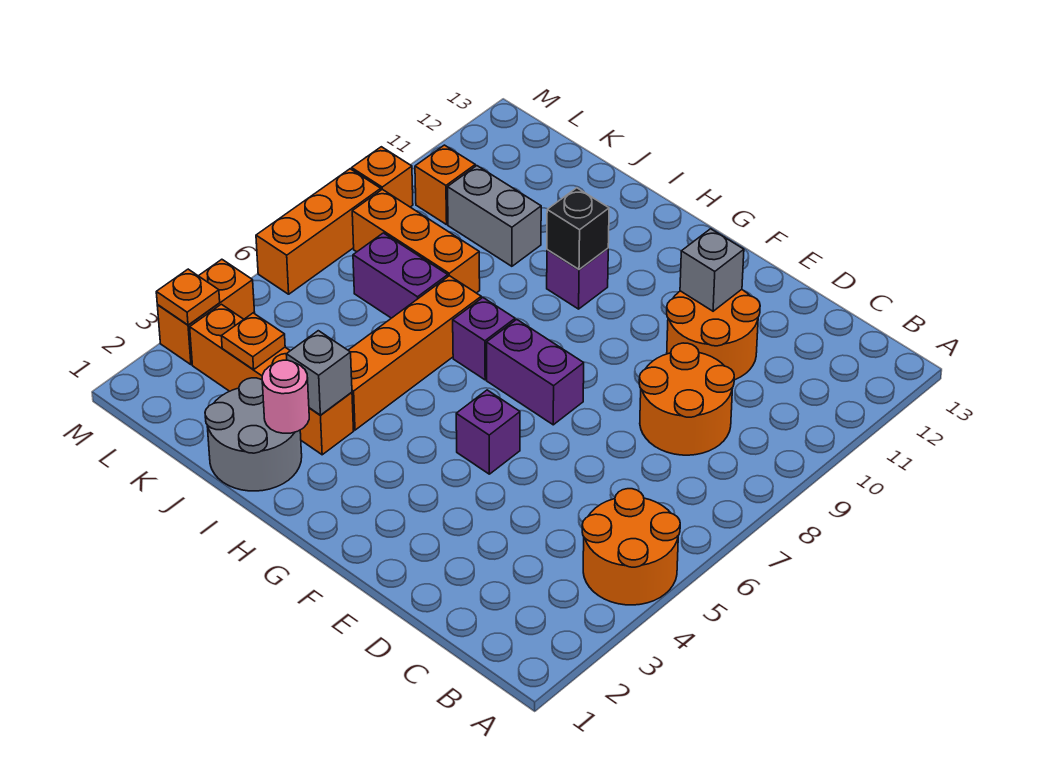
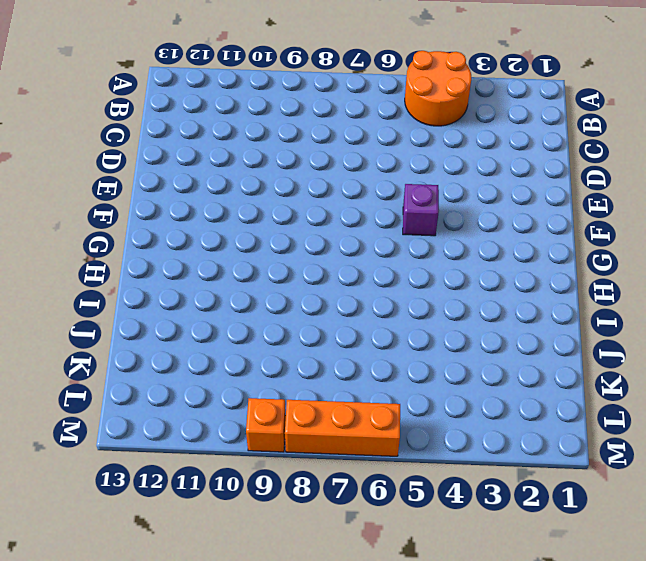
none -> orange round brick C8:D9 level 1
none -> orange round brick D10:E11 level 1
none -> purple brick F7:G7 level 1

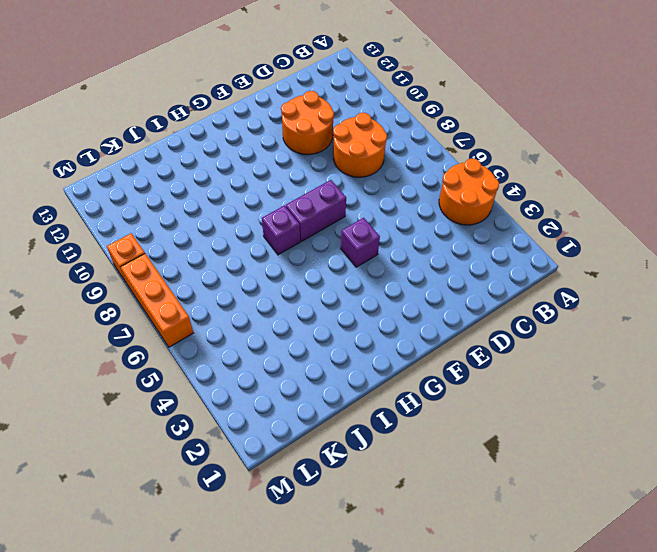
none -> purple brick H10 level 1
none -> grey round brick I1:J2 level 1
none -> orange brick I3:L3 level 1

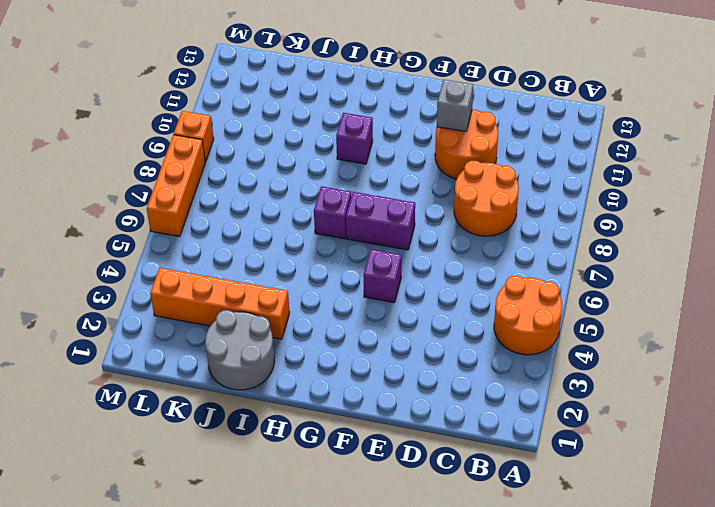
none -> orange brick I4:I7 level 1
none -> purple brick J7:K7 level 1
none -> orange brick J8:L8 level 1

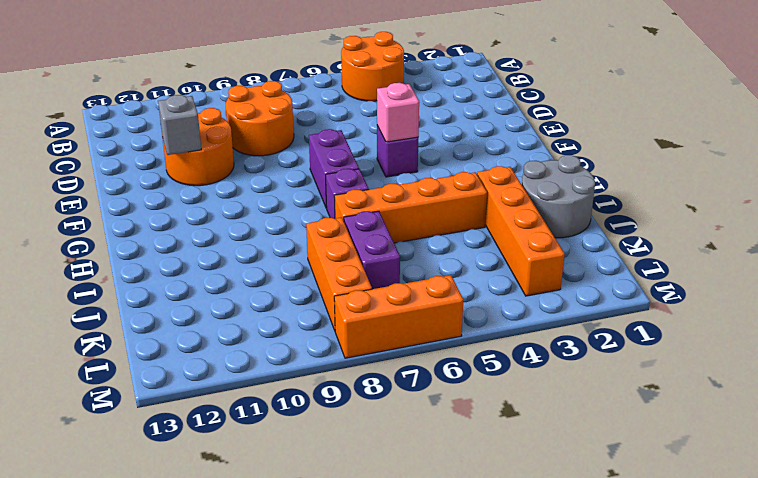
pink brick F5 level 2 -> none
none -> purple brick H10 level 1
none -> grey brick J10:K10 level 1
none -> orange brick L10 level 1

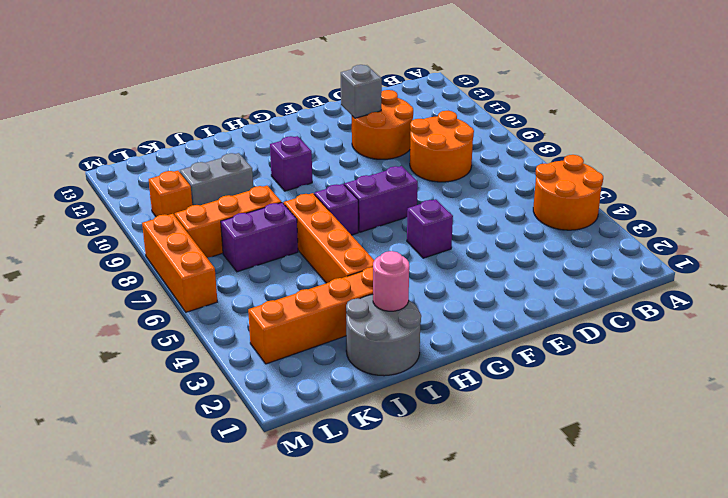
none -> orange brick M3:M4 level 1
none -> orange brick M9 level 1
none -> black brick H10 level 2

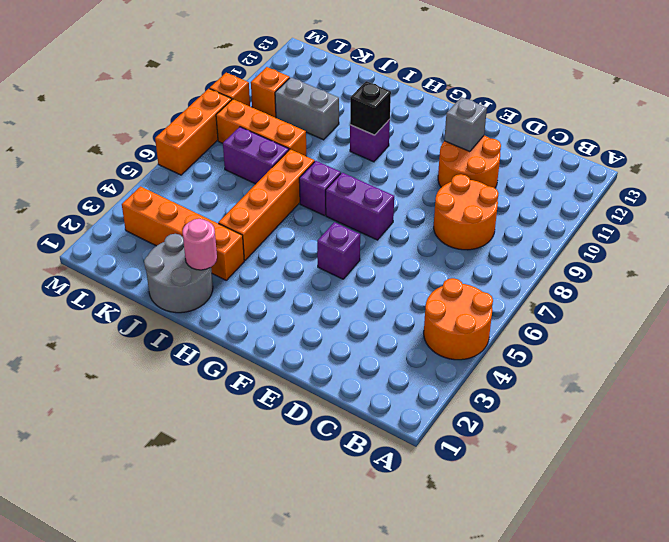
none -> orange brick M3:M4 level 1
none -> grey brick I3 level 2
none -> orange plate K3 level 2

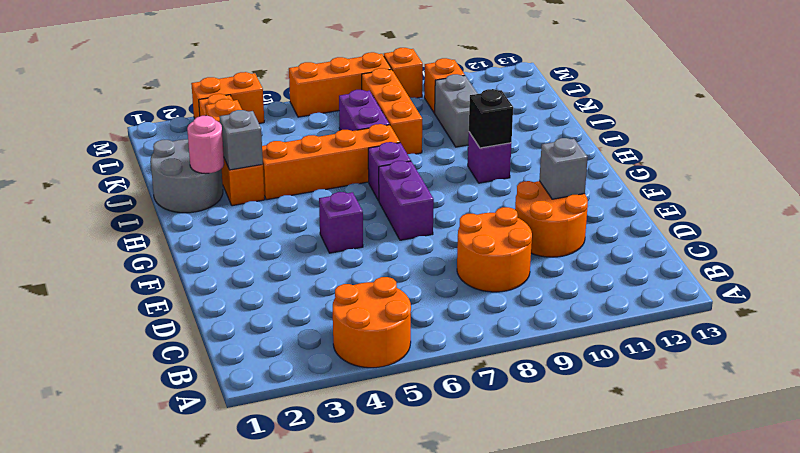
none -> orange plate M3 level 2

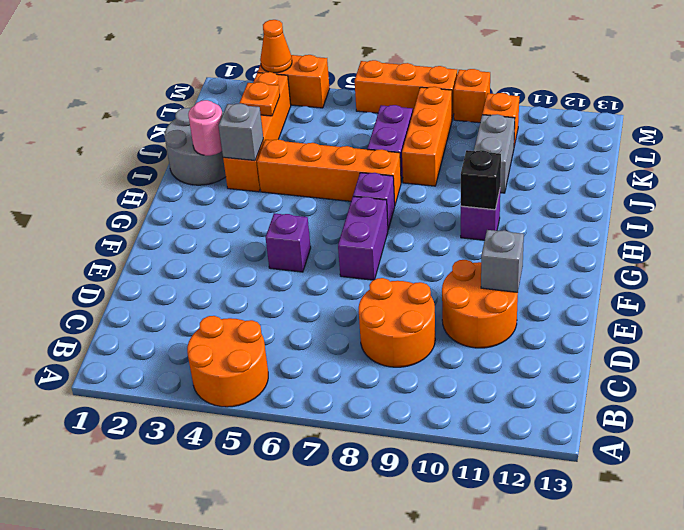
orange cone M3 level 2 -> orange plate M3 level 2

